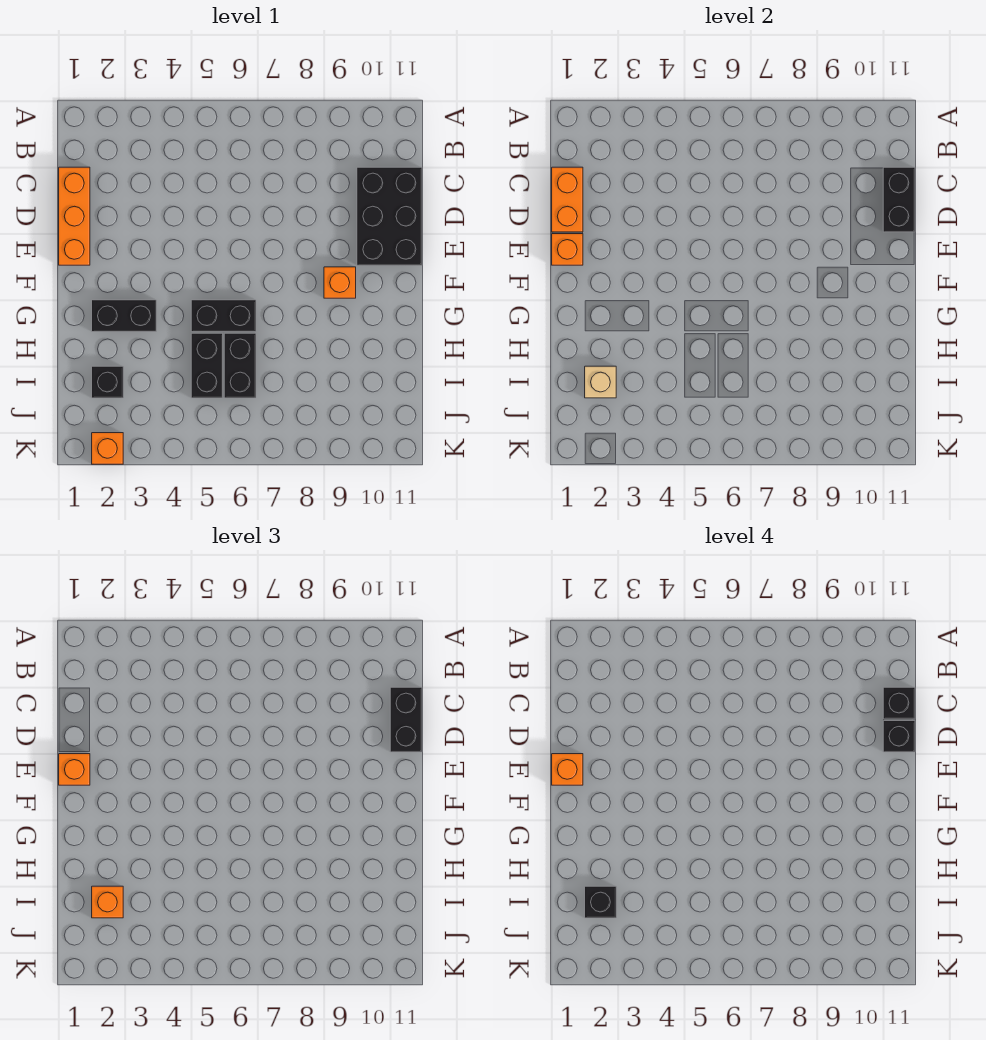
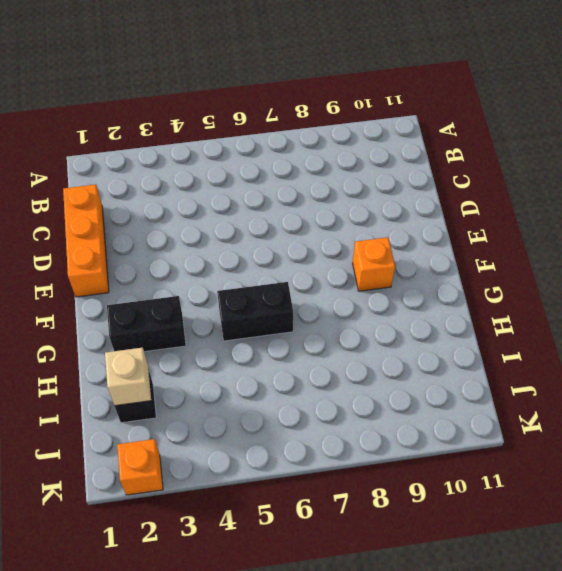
none -> black brick C10:E11 level 1
none -> black brick H5:I5 level 1
none -> black brick H6:I6 level 1

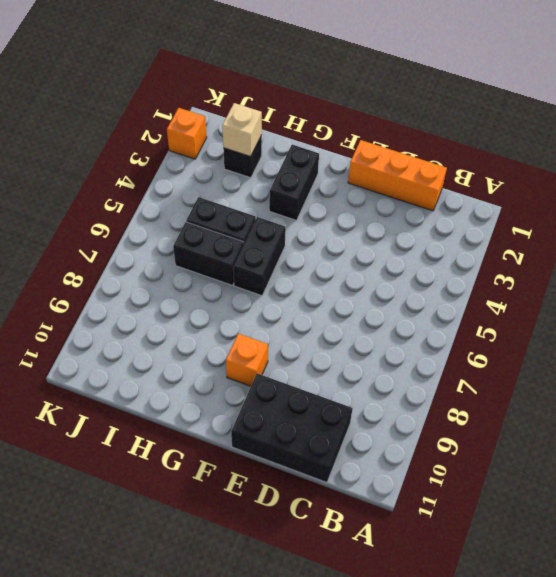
none -> orange brick C1:D1 level 2
none -> black brick C11:D11 level 2
none -> orange brick E1 level 2

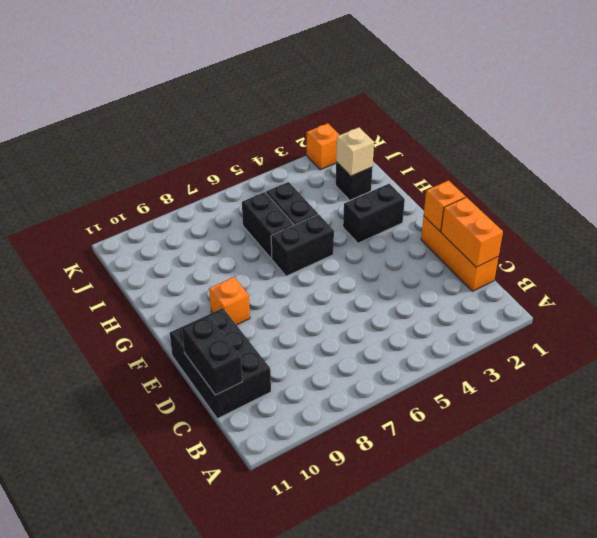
none -> black brick C11:D11 level 3
none -> orange brick E1 level 3
none -> orange brick I2 level 3

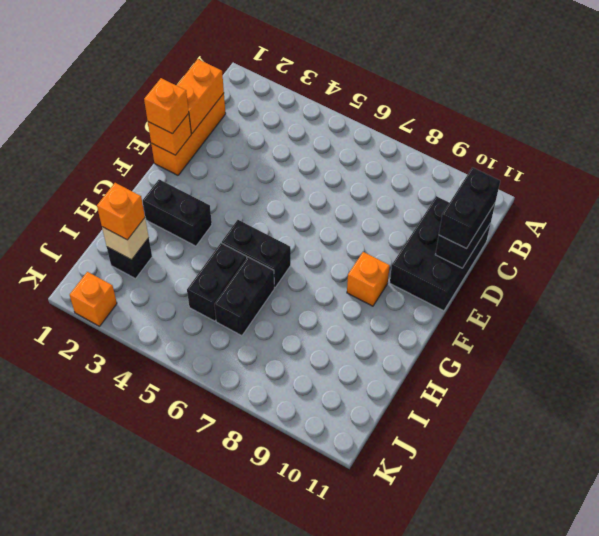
none -> black brick C11 level 4
none -> black brick D11 level 4
none -> orange brick E1 level 4

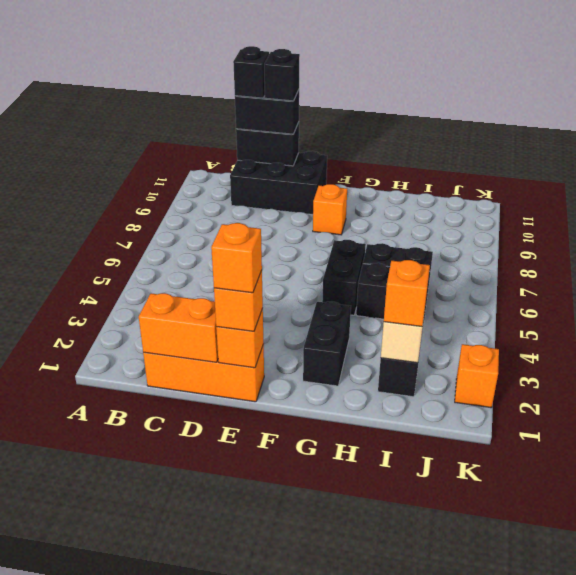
none -> black brick I2 level 4

